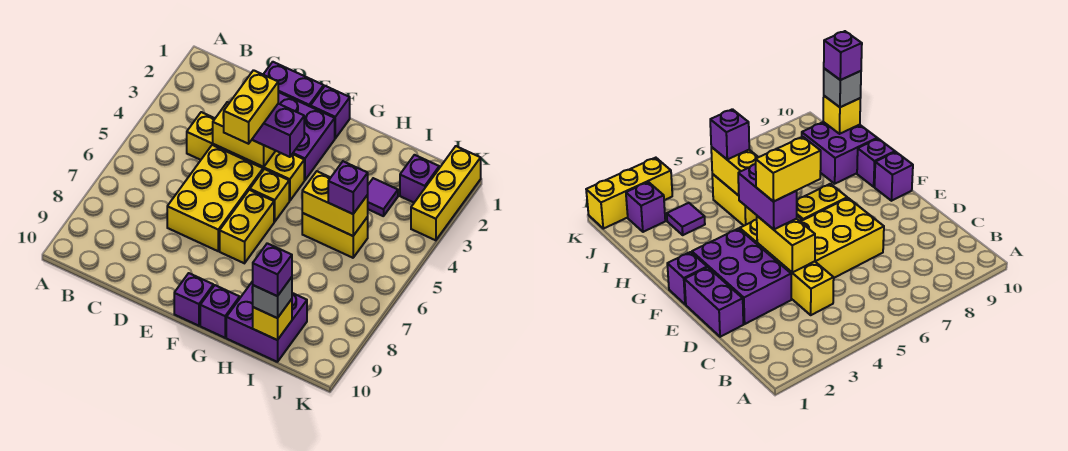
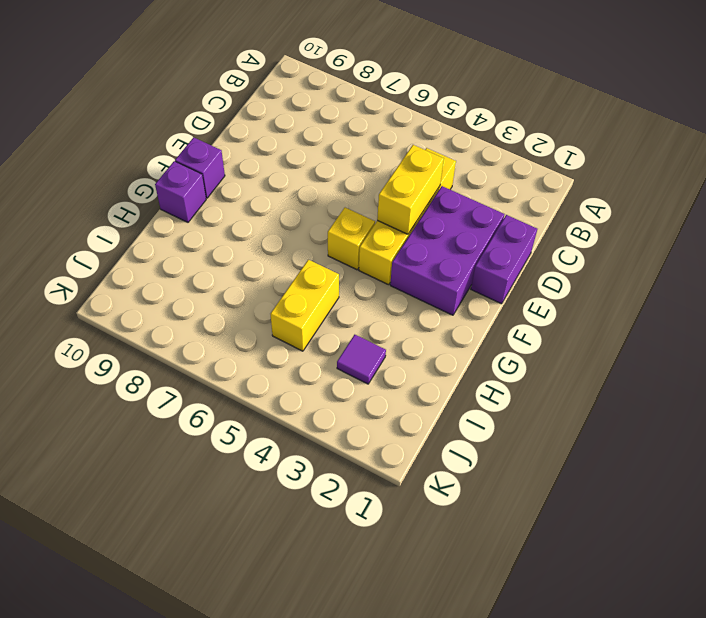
none -> yellow brick D5:E7 level 1
none -> purple brick F1 level 1
none -> yellow brick F6:F7 level 1

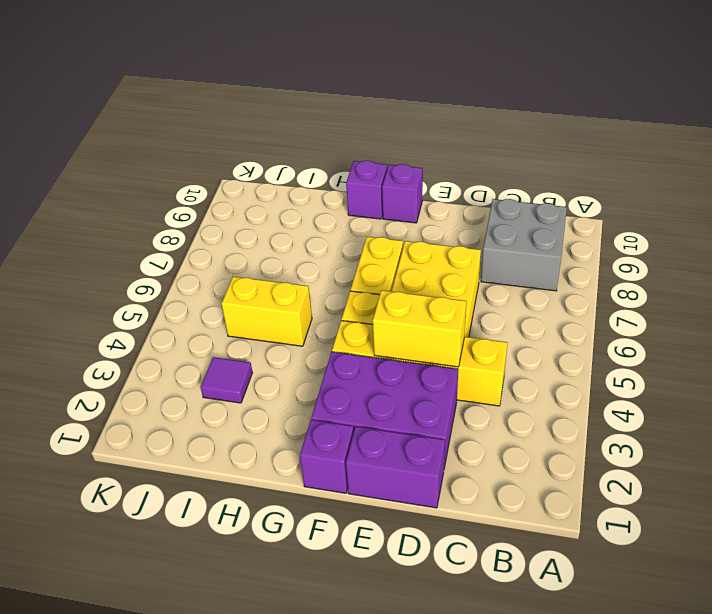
grey brick B8:C9 level 1 -> none
none -> purple brick H9:I10 level 1
none -> purple brick J2 level 1
none -> yellow brick K1:K3 level 1

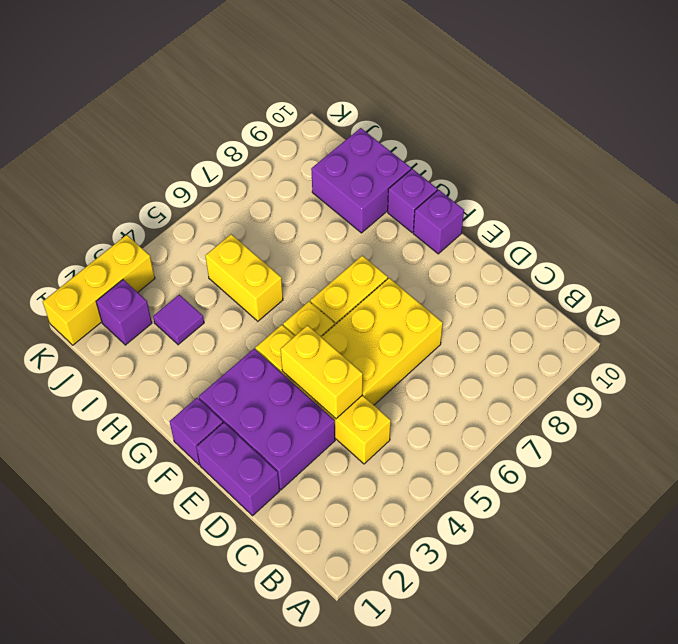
none -> yellow brick H5:I5 level 2
none -> yellow brick I10 level 2
none -> purple brick E4:F4 level 3

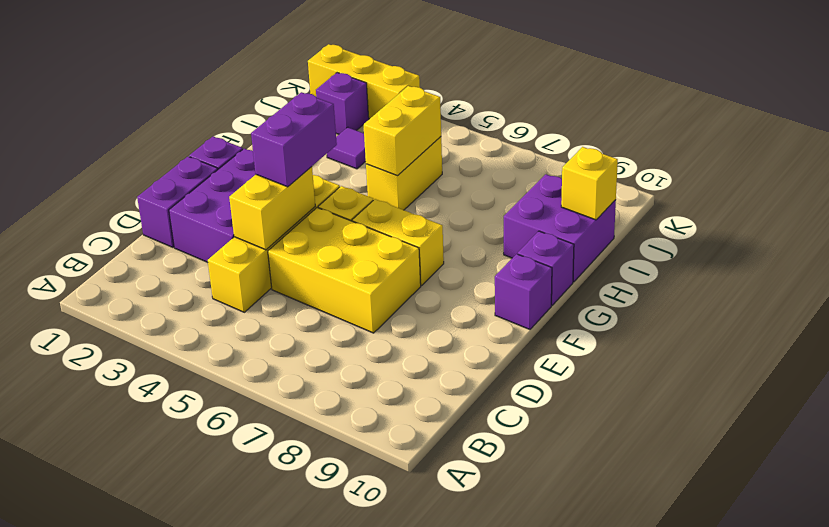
none -> purple brick I5 level 3
none -> grey brick I10 level 3
none -> yellow brick E4:E5 level 4

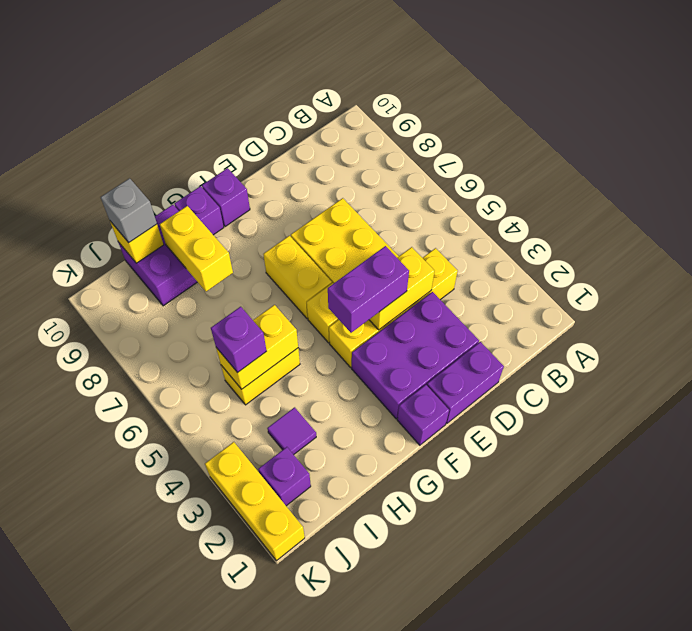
yellow brick H8:H9 level 2 -> yellow brick E4:E5 level 4
none -> purple brick I10 level 4

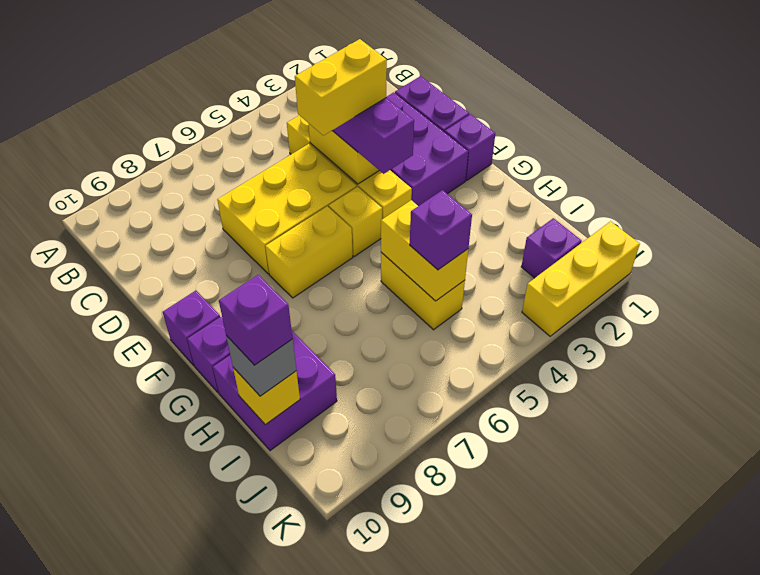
none -> purple tile I3 level 1

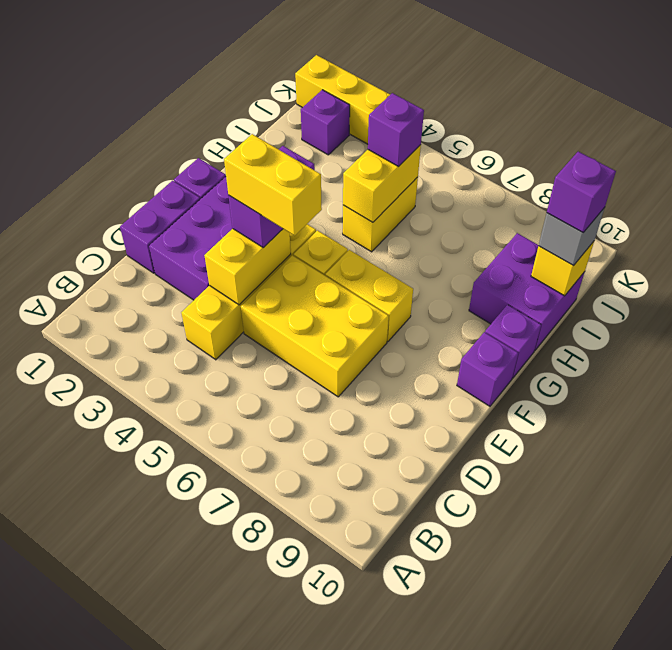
none -> purple tile I3 level 1

